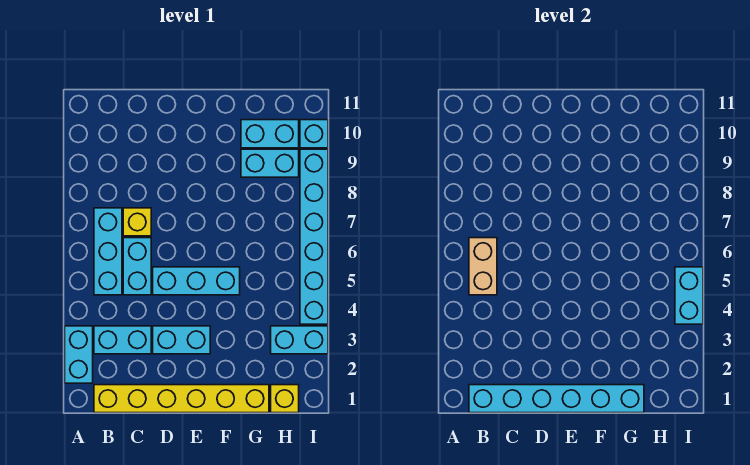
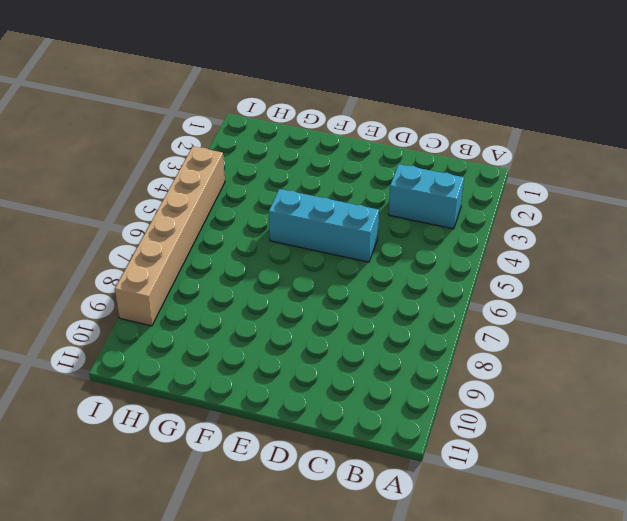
tan brick I4:I9 level 1 -> cyan brick I4:I9 level 1
none -> cyan brick A2:A3 level 1
none -> yellow brick B1:G1 level 1
none -> cyan brick B5:B7 level 1

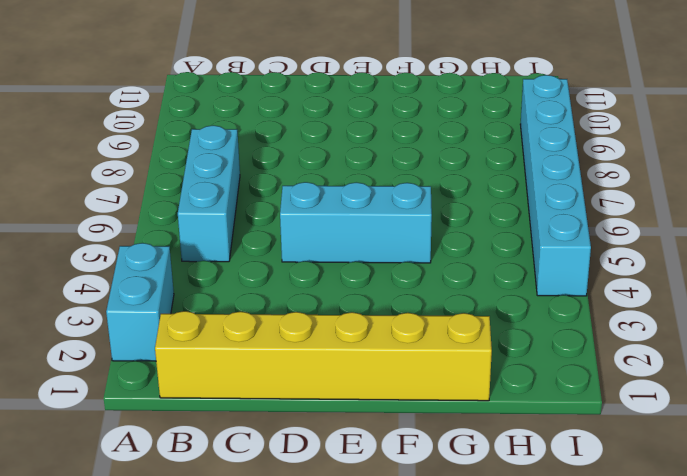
none -> cyan brick B3:C3 level 1
none -> cyan brick C5:C6 level 1
none -> yellow brick C7 level 1

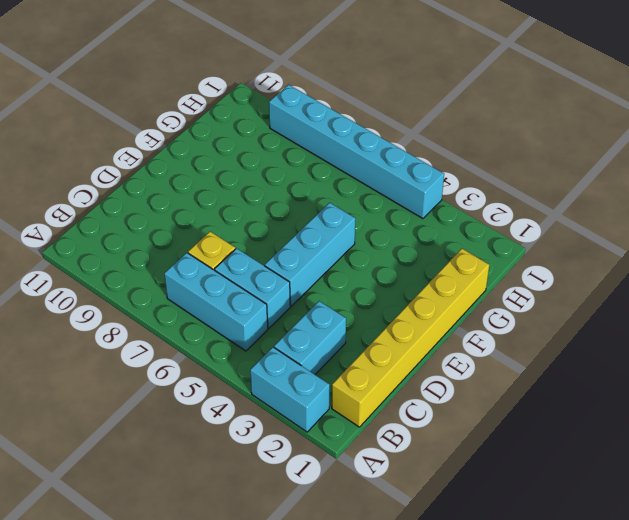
none -> cyan brick D3:E3 level 1
none -> cyan brick G9:H9 level 1
none -> cyan brick G10:H10 level 1

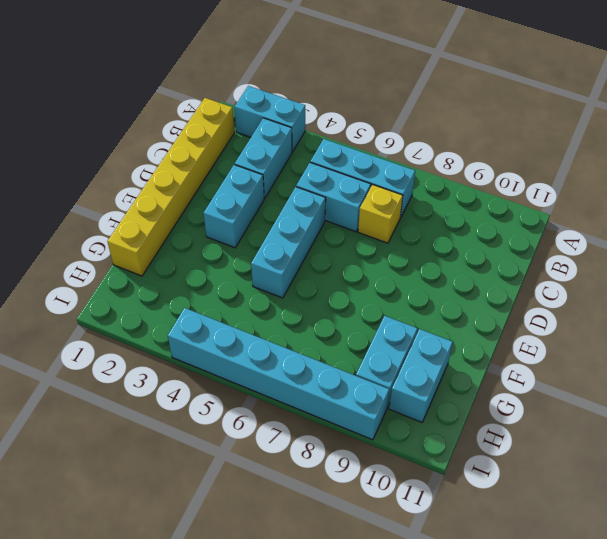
none -> yellow brick H1 level 1
none -> cyan brick H3:I3 level 1
none -> cyan brick I10 level 1

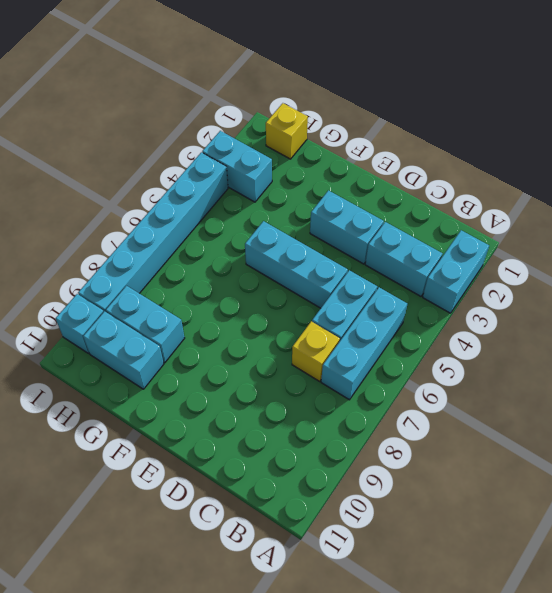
none -> yellow brick B1:G1 level 1
none -> cyan brick B1:G1 level 2
none -> tan brick B5:B6 level 2

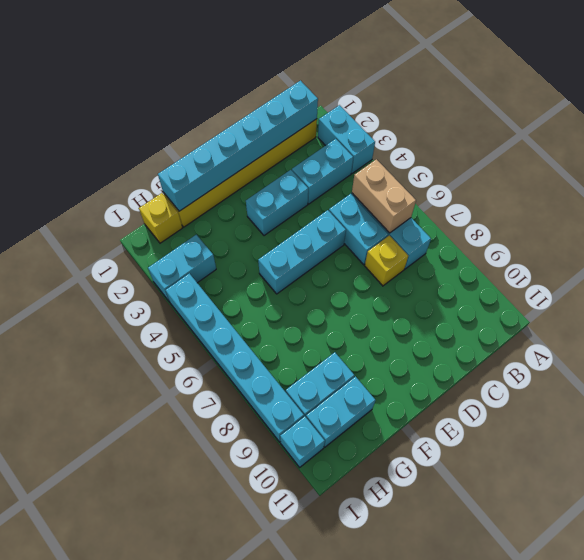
none -> cyan brick I4:I5 level 2

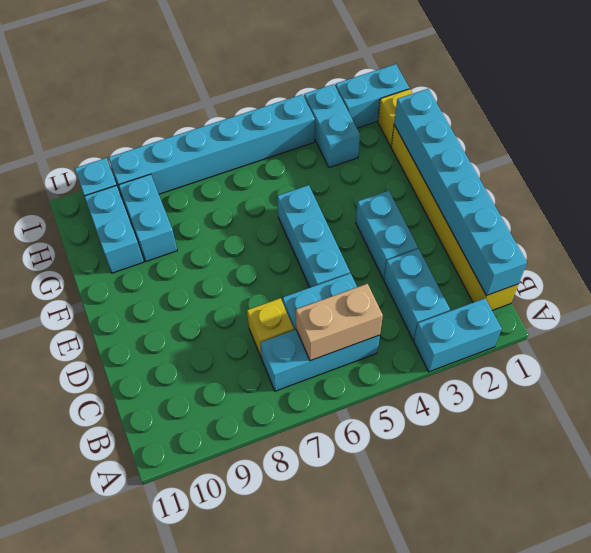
cyan brick I1:I2 level 1 -> cyan brick I4:I5 level 2

